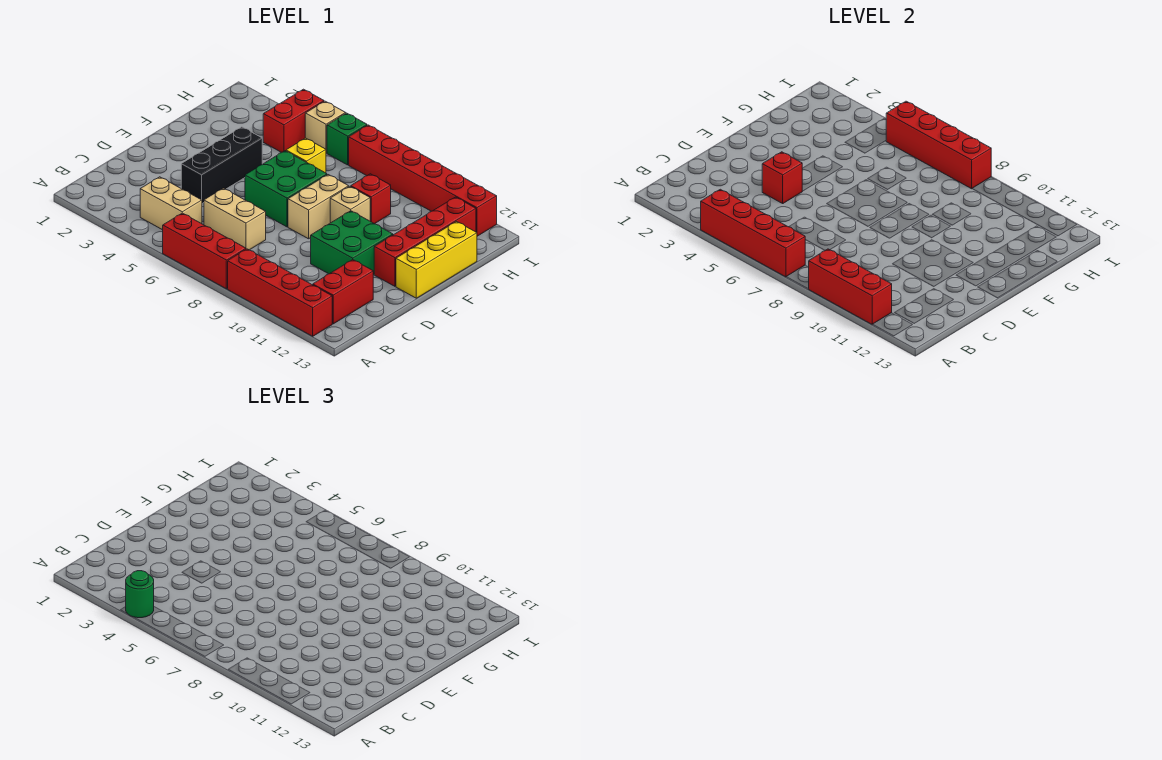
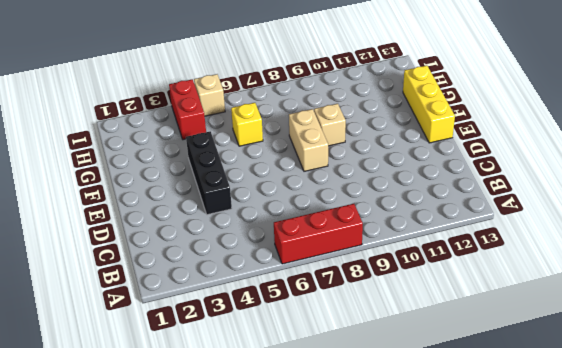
none -> red brick A9:A12 level 1
none -> tan brick B4:B5 level 1
none -> red brick B12:C12 level 1

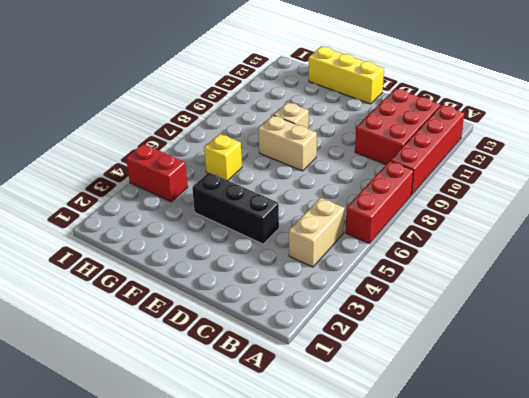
red brick B10:C12 level 1 -> red brick B12:C12 level 1
none -> tan brick C6:C7 level 1
none -> green brick D10:E11 level 1
none -> green brick E6:F7 level 1

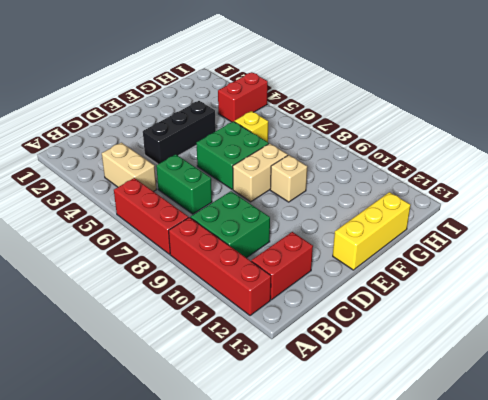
green brick B9:C10 level 1 -> green brick D10:E11 level 1
green brick C6:C7 level 1 -> tan brick C6:C7 level 1
none -> red brick E12:H12 level 1
none -> red brick G9 level 1
none -> tan brick I5 level 1

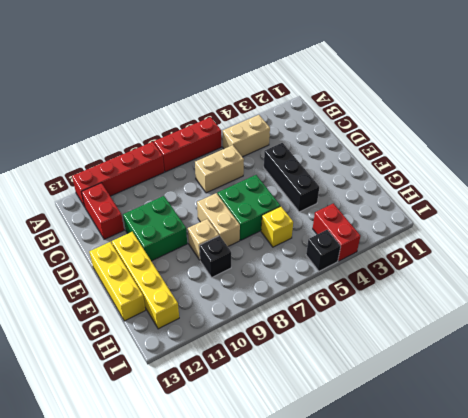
yellow brick E12:H12 level 1 -> red brick E12:H12 level 1
black brick G9 level 1 -> red brick G9 level 1
black brick I5 level 1 -> tan brick I5 level 1
none -> green brick I6 level 1
none -> red brick I7:I12 level 1
none -> red brick A4:A7 level 2

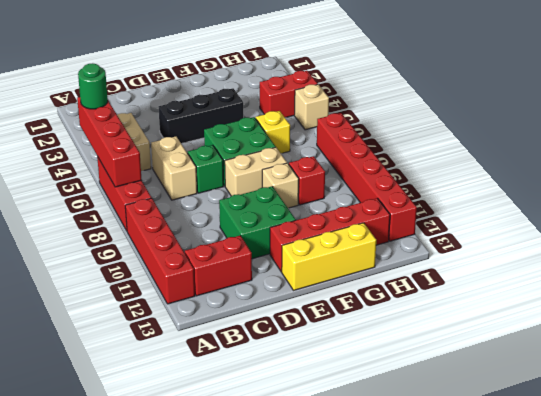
green brick D7 level 1 -> green brick I6 level 1
none -> red brick A9:A11 level 2
none -> red brick D4 level 2
none -> red brick I5:I8 level 2

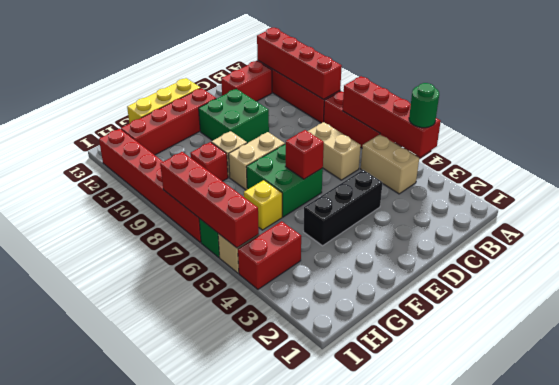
red brick A9:A12 level 2 -> red brick A9:A11 level 2
red brick E6 level 2 -> red brick D4 level 2

